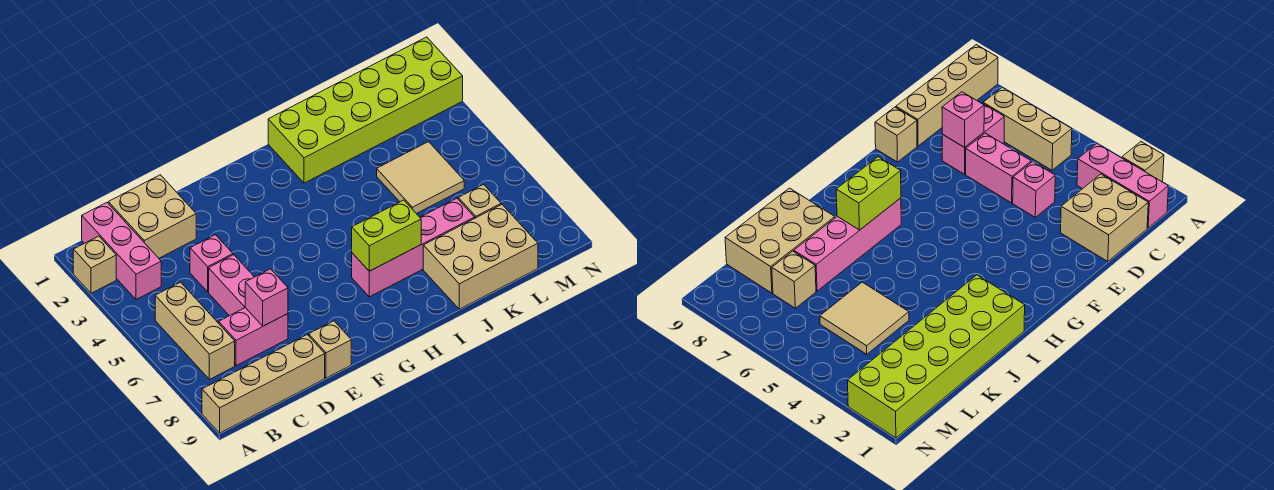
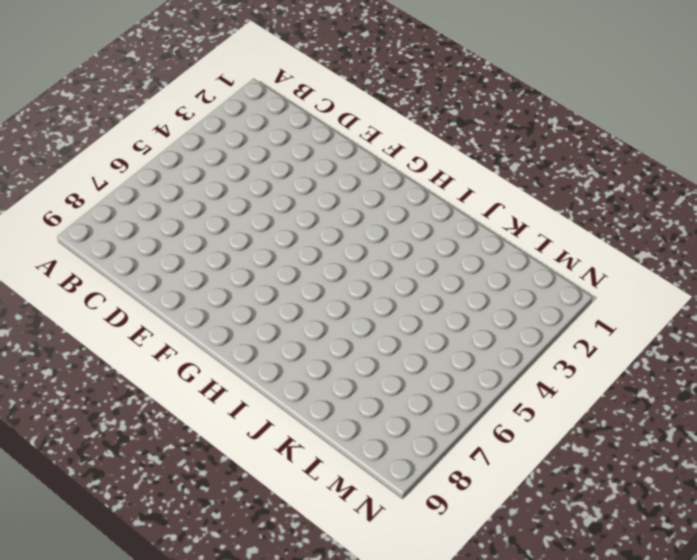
none -> tan brick A2 level 1
none -> tan brick A9:D9 level 1
none -> pink brick B1:B3 level 1

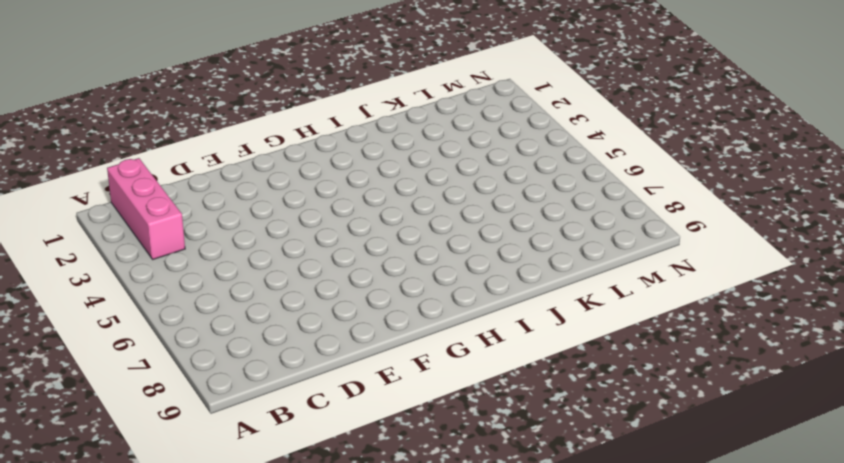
none -> tan brick A2 level 1
none -> tan brick A9:D9 level 1
none -> tan brick B5:B7 level 1

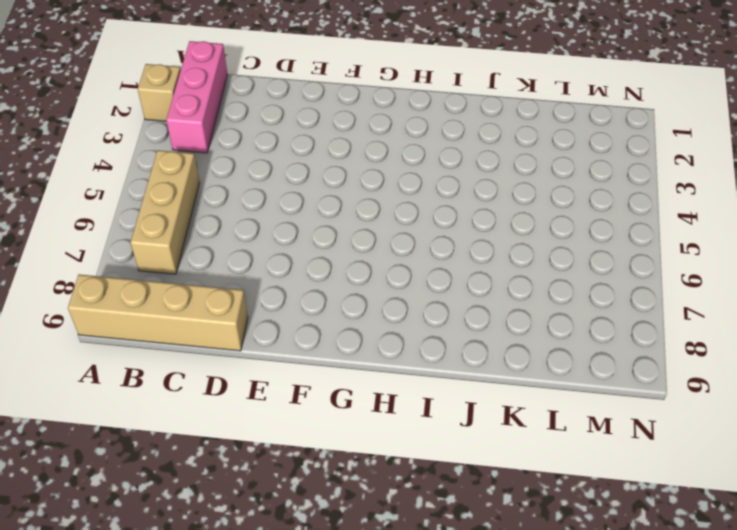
none -> tan brick C1:D2 level 1
none -> pink brick C7:D7 level 1
none -> pink brick D4 level 1

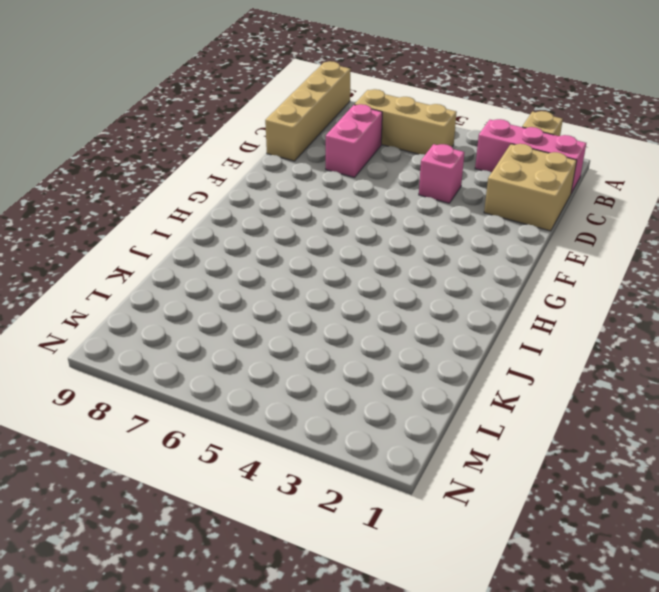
none -> pink brick D5:D6 level 1
none -> tan brick E9 level 1
none -> pink brick H7:K7 level 1

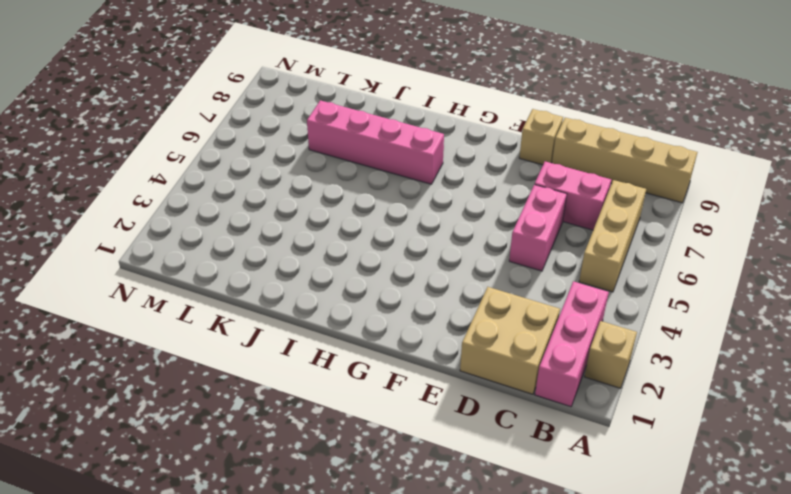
none -> pink brick D4 level 1
none -> lime brick I1:N2 level 1
none -> tan brick J8:L9 level 1

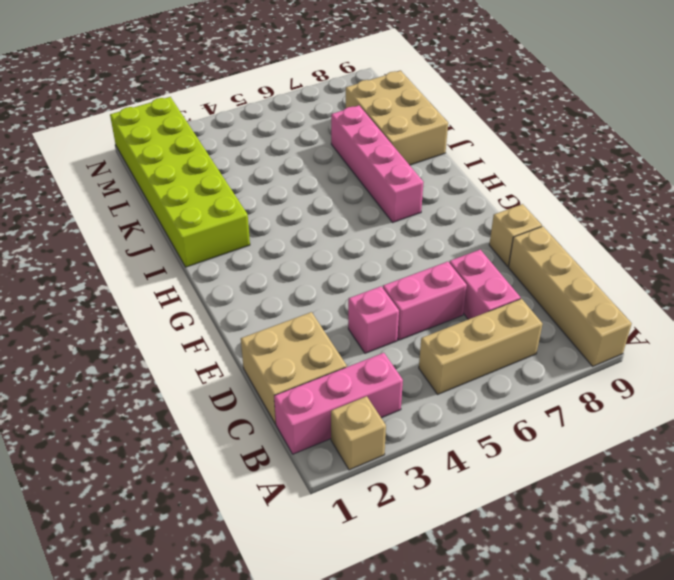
none -> tan tile K4:L5 level 1
none -> tan brick L7 level 1
none -> pink brick D7 level 2

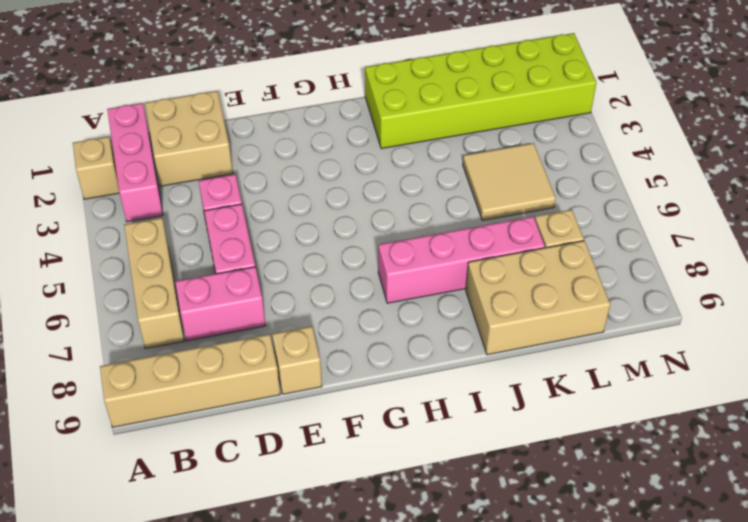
none -> pink brick D7 level 2
none -> lime brick H7:I7 level 2

